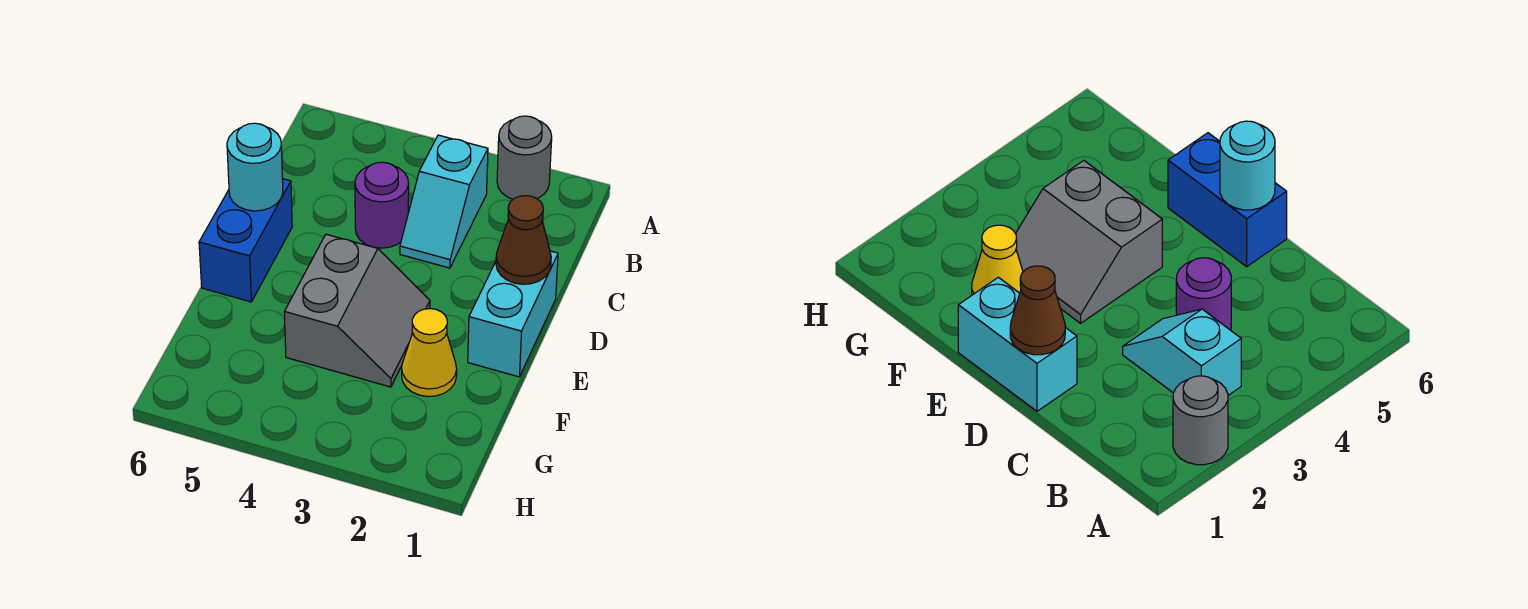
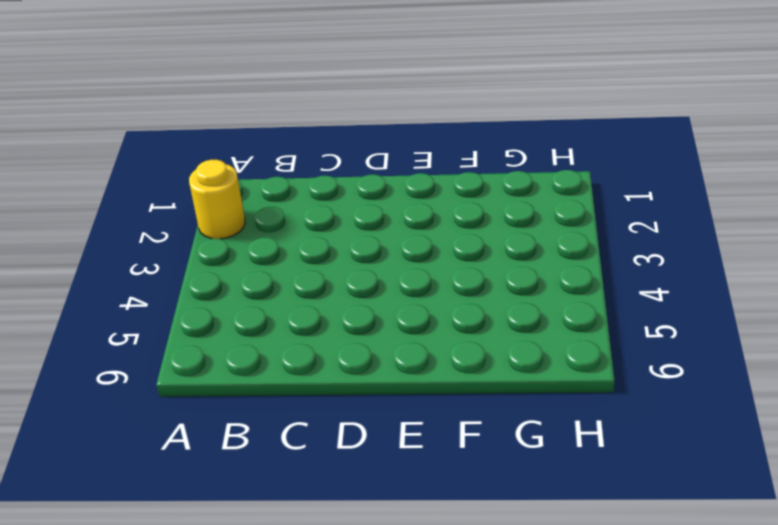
yellow round brick A2 level 1 -> grey round brick A2 level 1
none -> cyan slope B3:C3 level 1 top B
none -> purple round brick C4 level 1

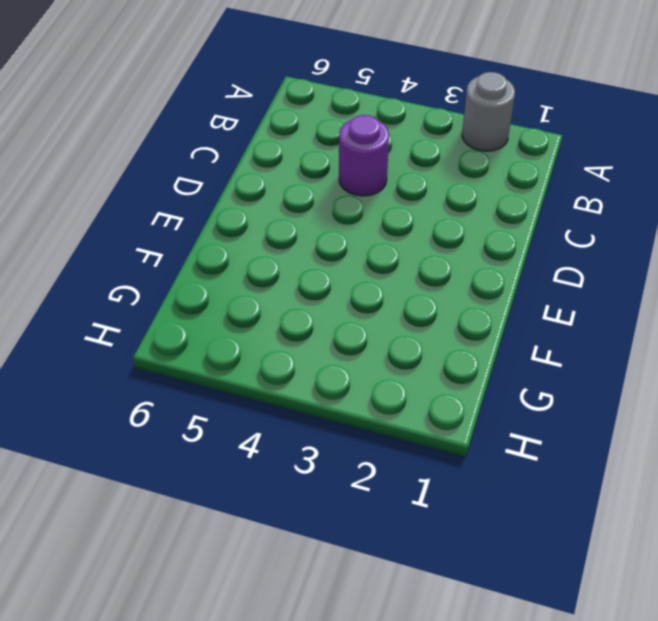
none -> cyan slope B3:C3 level 1 top B
none -> cyan brick D1:E1 level 1

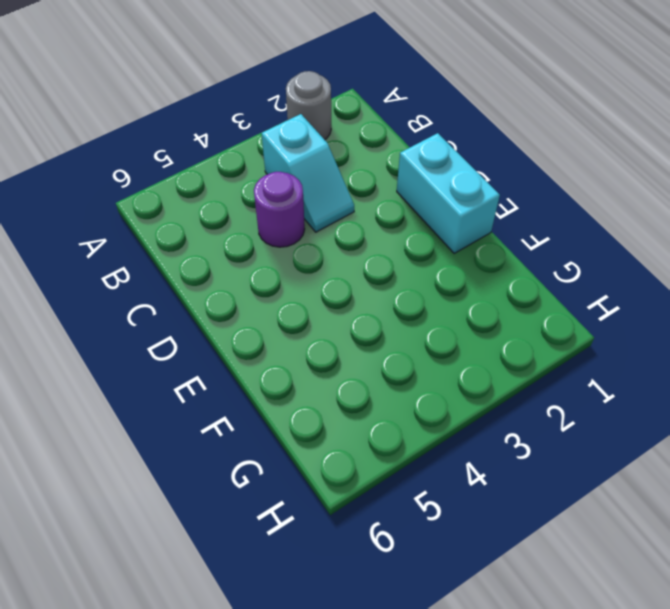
none -> blue brick D6:E6 level 1
none -> grey slope E3:F4 level 1 top 4

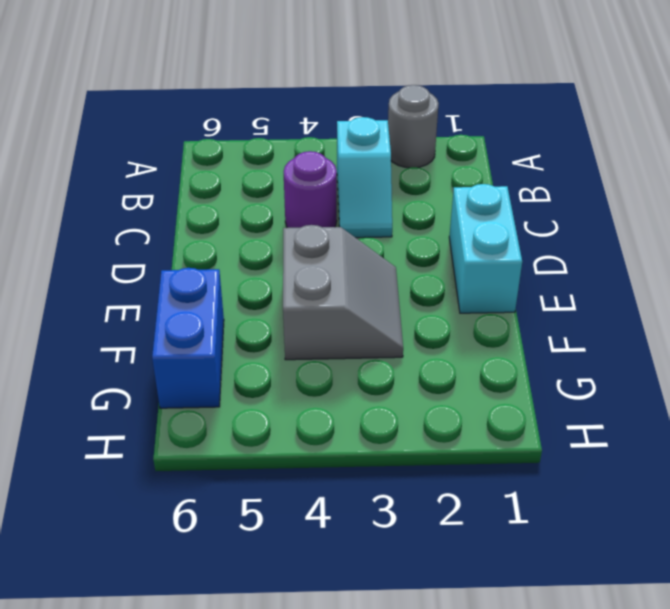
blue brick F6:G6 level 1 -> blue brick D6:E6 level 1
none -> yellow cone F2 level 1
none -> brown cone D1 level 2

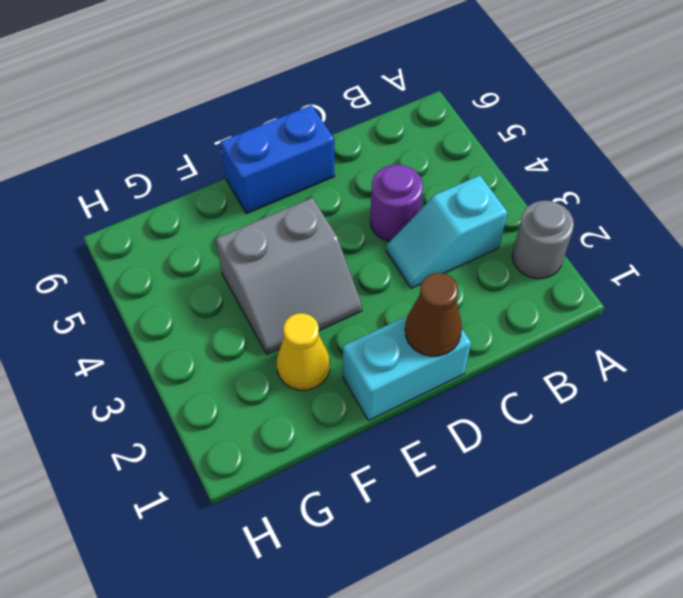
none -> cyan round brick D6 level 2

